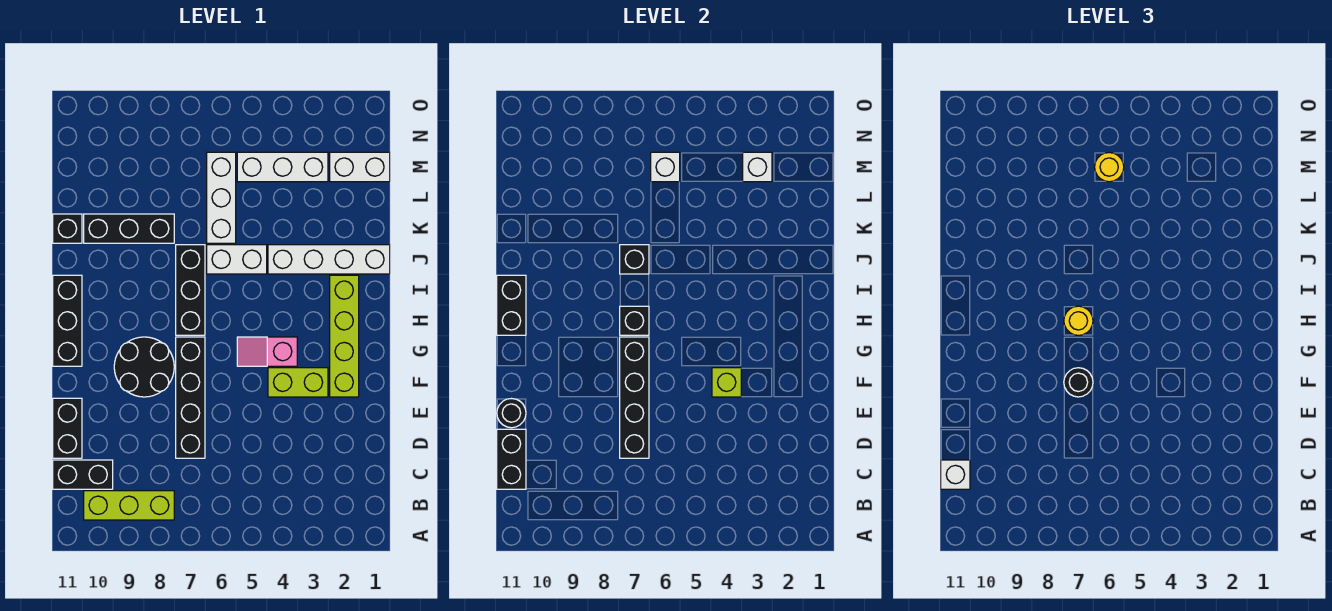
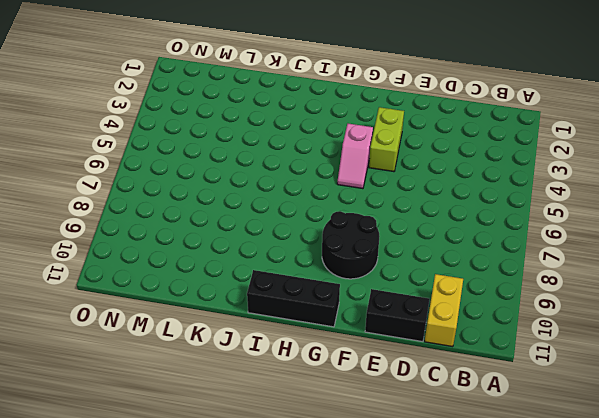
yellow brick C10:C11 level 1 -> black brick C10:C11 level 1
none -> lime brick B8:B10 level 1
none -> black brick D7:G7 level 1
none -> lime brick F2:I2 level 1
none -> black brick H7:J7 level 1

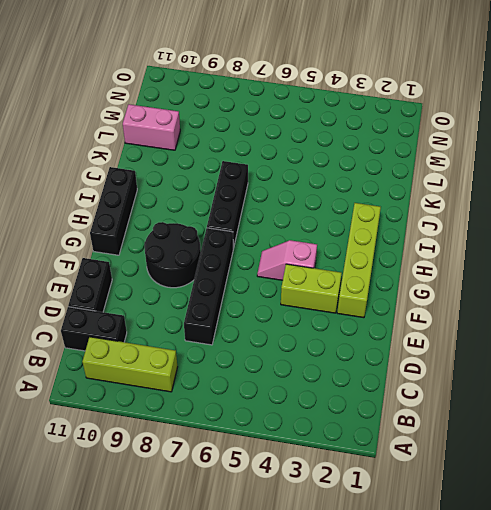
pink brick L10:L11 level 1 -> none
none -> white brick J1:J4 level 1
none -> white brick J5:J6 level 1
none -> white brick K6:M6 level 1
none -> black brick K8:K10 level 1

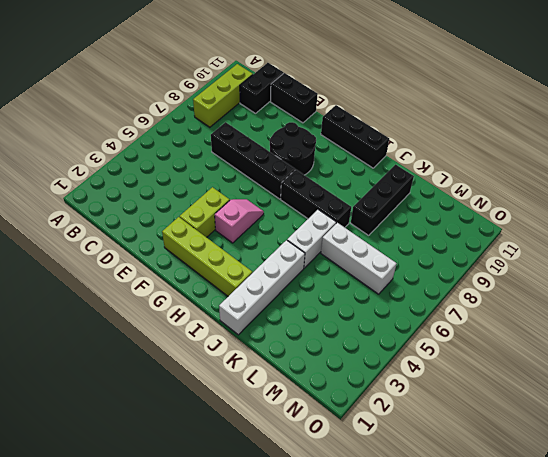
none -> black brick K11 level 1
none -> white brick M1:M2 level 1
none -> white brick M3:M5 level 1
none -> black brick C11:D11 level 2

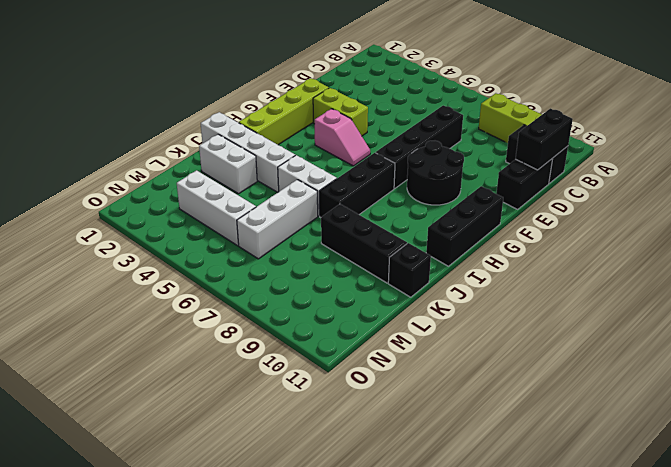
white brick K2:K3 level 1 -> white brick M1:M2 level 1
none -> black brick D7:G7 level 2
none -> black round brick E11 level 2
none -> lime brick F4 level 2
none -> black brick H7 level 2

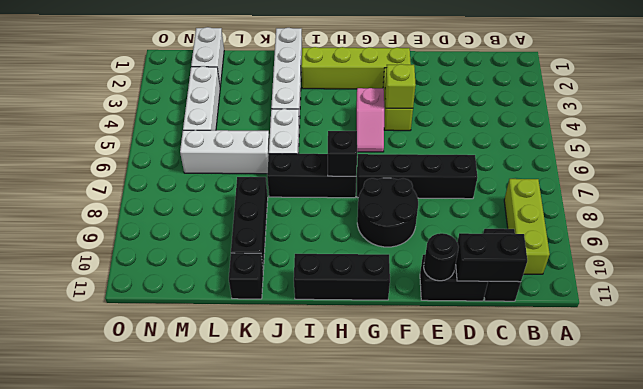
none -> black brick D7:G7 level 2
none -> black brick H11:I11 level 2
none -> black brick J7 level 2
none -> white brick M3 level 2

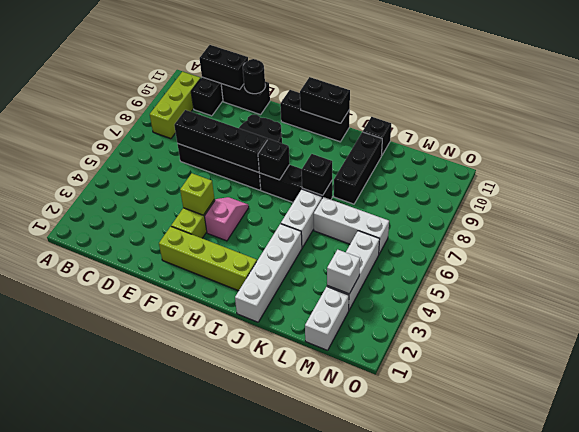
none -> white brick M6 level 2
none -> white brick C11 level 3
none -> black round brick F7 level 3
none -> yellow round brick H7 level 3

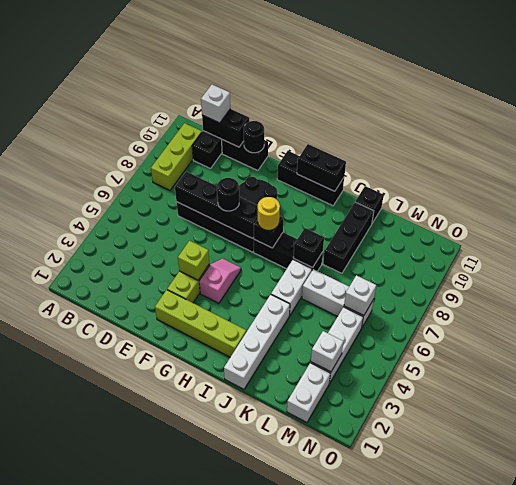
none -> yellow round brick M6 level 3

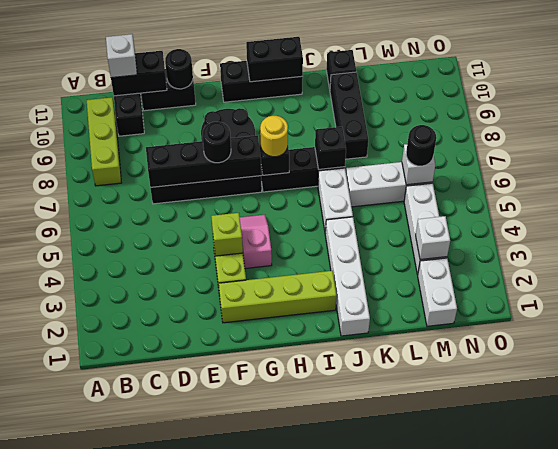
black round brick M6 level 3 -> yellow round brick M6 level 3

